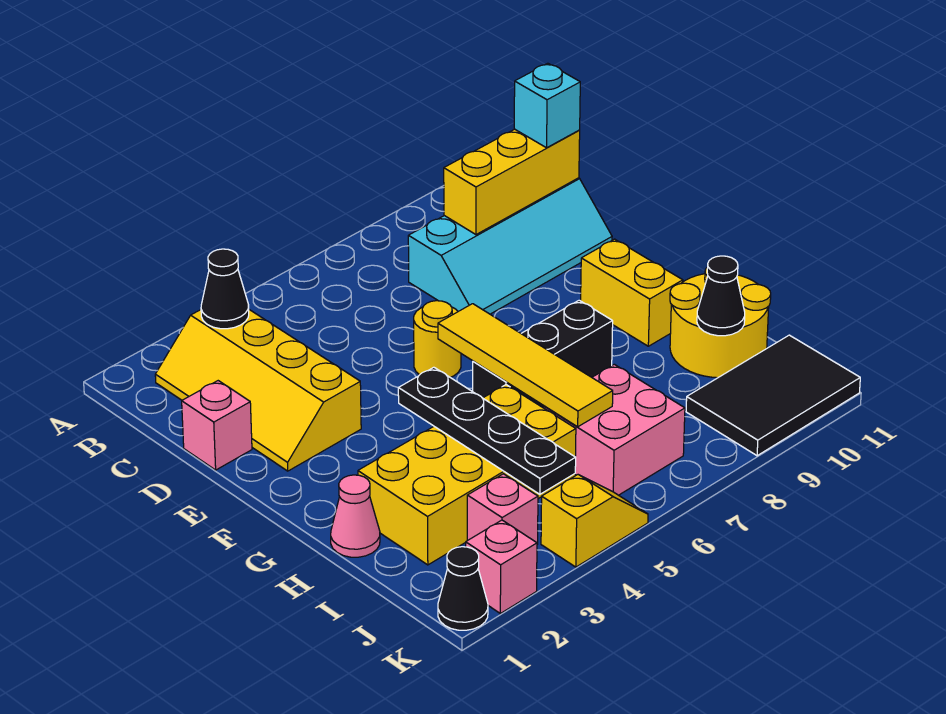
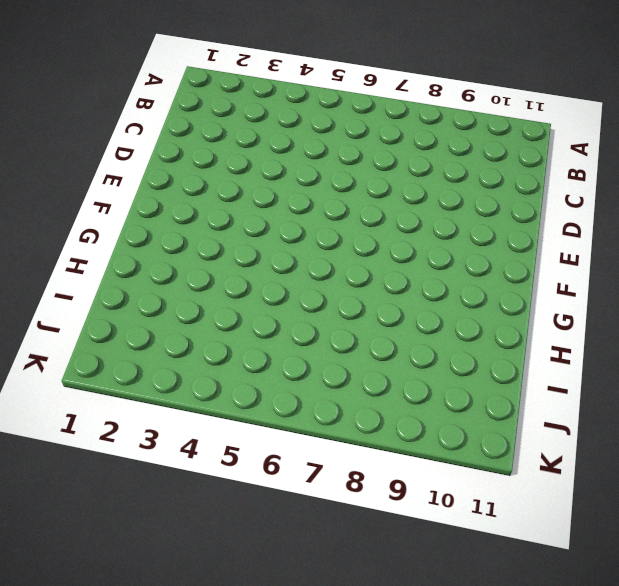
none -> yellow slope B2:E3 level 1 top 3
none -> cyan slope C8:D11 level 1 top C
none -> pink brick D1 level 1

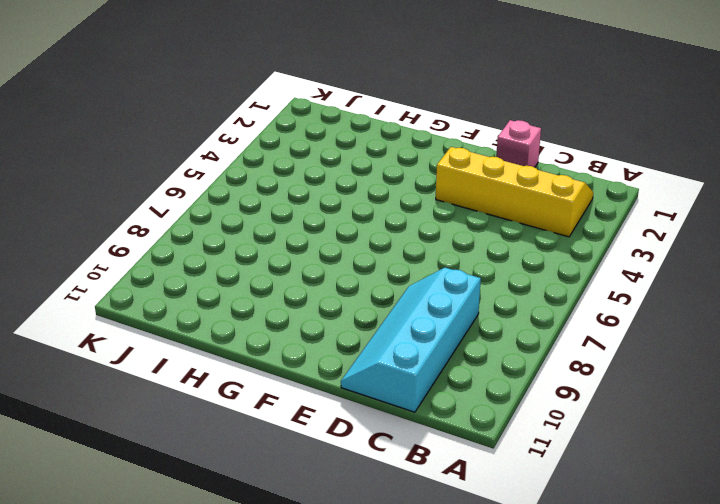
none -> yellow round brick E6 level 1
none -> yellow brick F10:G10 level 1
none -> black brick G6:G8 level 1

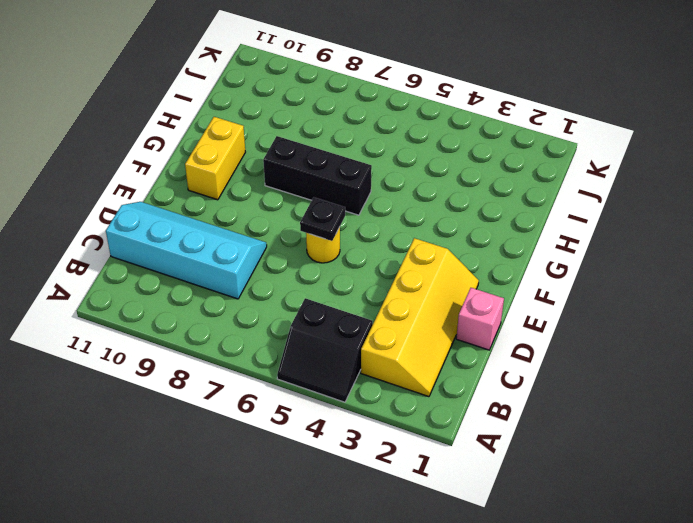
black slope A4:B5 level 1 top B -> none
black plate E6 level 2 -> none
none -> pink cone H1 level 1
none -> yellow brick H2:I5 level 1
none -> yellow round brick H10:I11 level 1

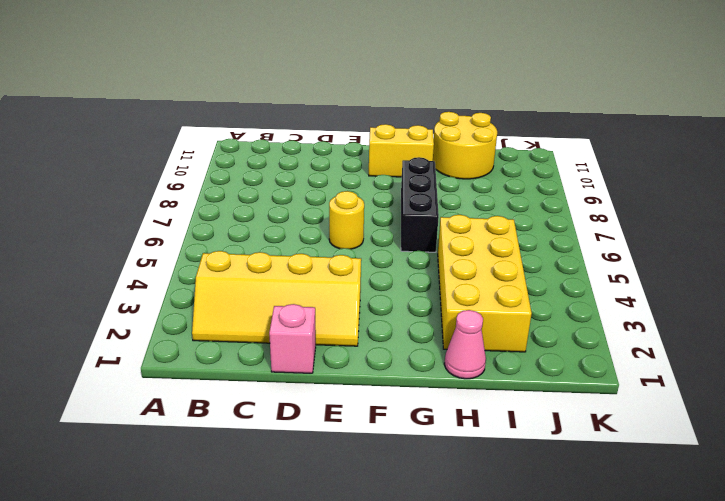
none -> cyan slope C8:D11 level 1 top C
none -> pink brick I6:J7 level 1
none -> pink brick J3 level 1

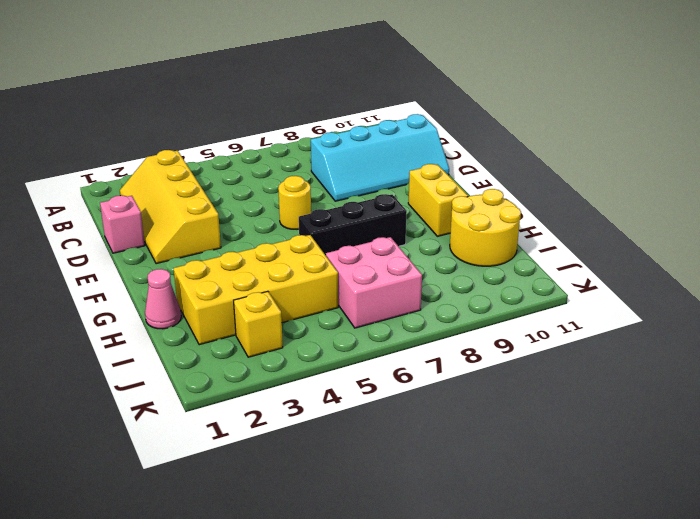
yellow brick J3 level 1 -> pink brick J3 level 1
none -> black tile J9:K11 level 1
none -> black cone K1 level 1
none -> pink brick K2 level 1

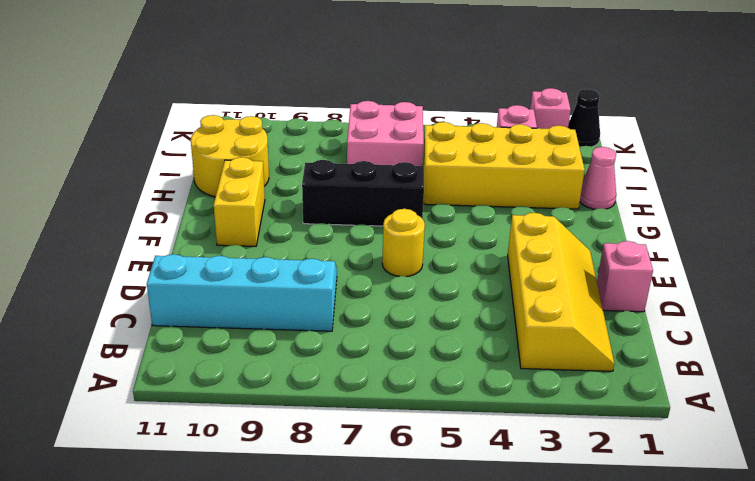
none -> black tile J9:K11 level 1
none -> yellow slope K4:K5 level 1 top 4
none -> black cone B3 level 2

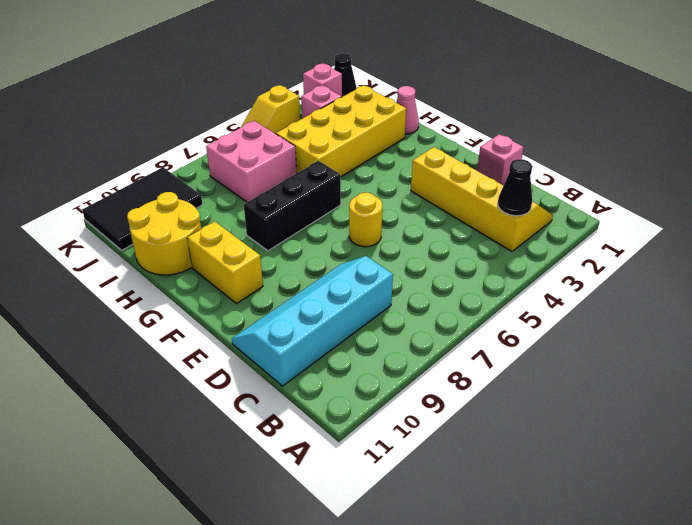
none -> yellow brick C9:C11 level 2
none -> yellow tile F6:I6 level 2
none -> black plate G4:J4 level 2

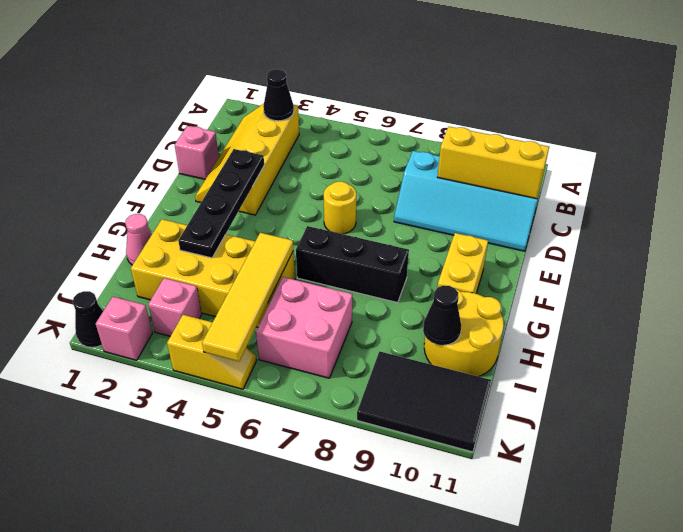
black plate E3:H3 level 2 -> black plate G4:J4 level 2
yellow tile H5:K5 level 2 -> yellow tile F6:I6 level 2
none -> cyan brick C11 level 3

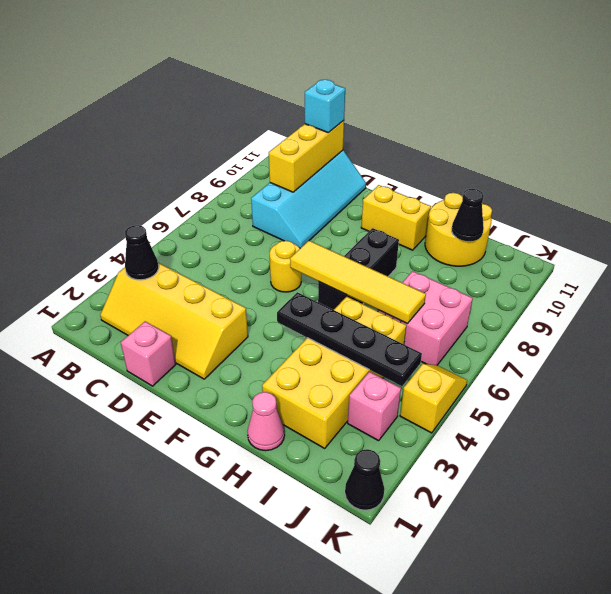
none -> black tile J9:K11 level 1
none -> pink brick K2 level 1

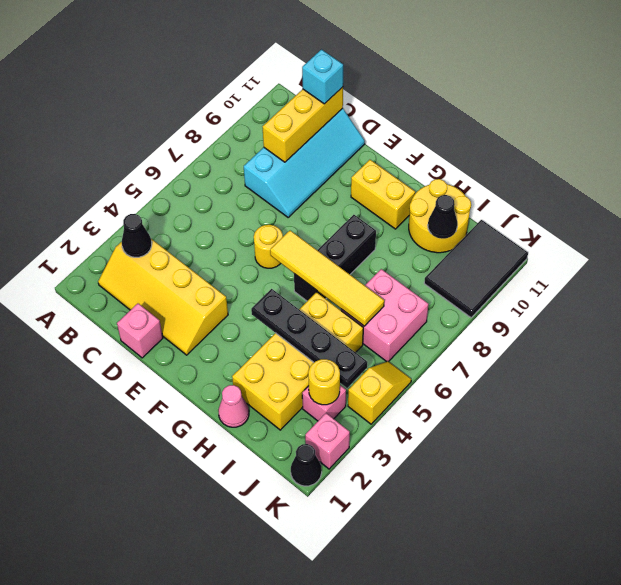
yellow round brick J3 level 2 -> none

